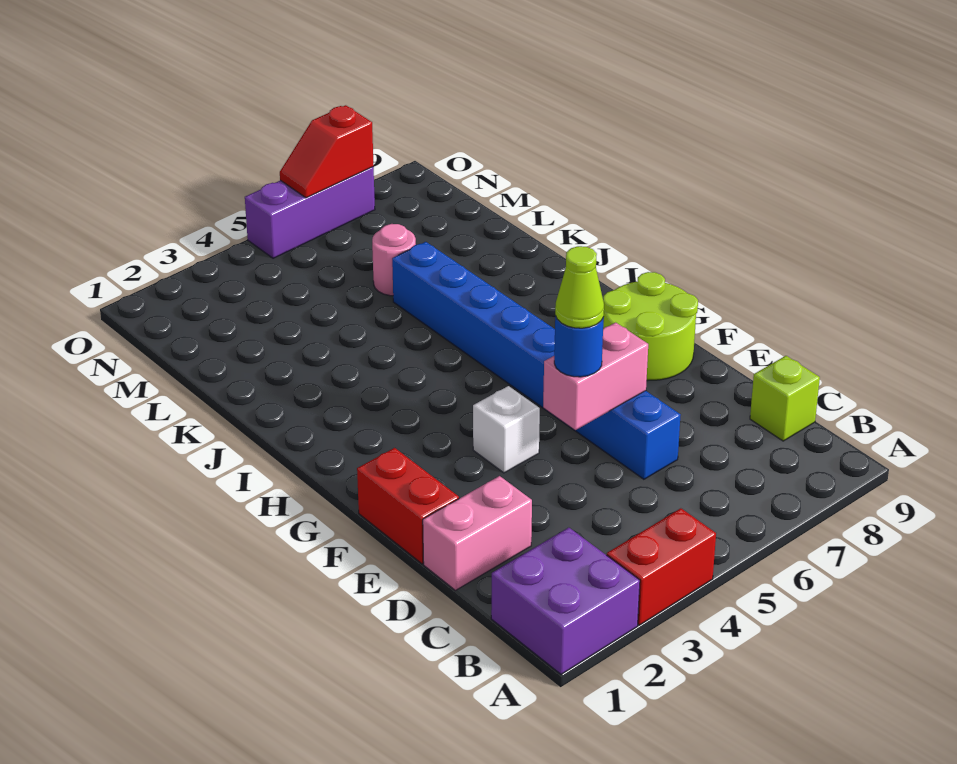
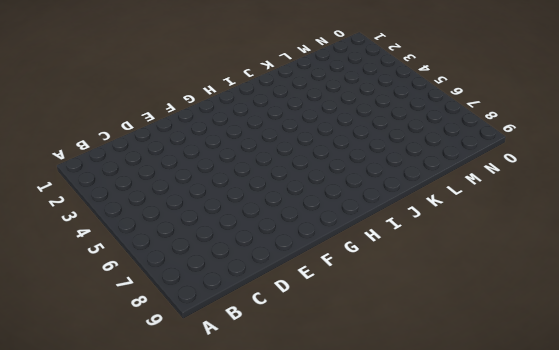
none -> purple brick A1:B2 level 1
none -> red brick A3:A4 level 1
none -> lime brick C9 level 1

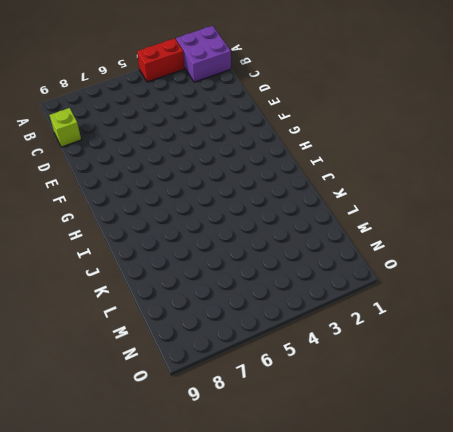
none -> pink brick D1:D2 level 1
none -> blue brick D6:K6 level 1
none -> red brick E1:F1 level 1

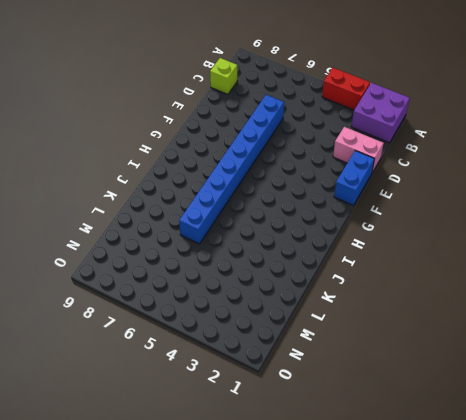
blue brick E1:F1 level 1 -> red brick E1:F1 level 1
none -> white brick F4 level 1
none -> lime round brick F8:G9 level 1
none -> pink round brick L6 level 1

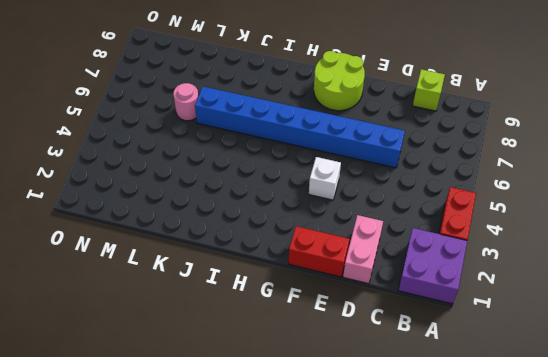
none -> purple brick O5:O7 level 1
none -> pink brick E5:E6 level 2
none -> red slope O6:O7 level 2 top 7

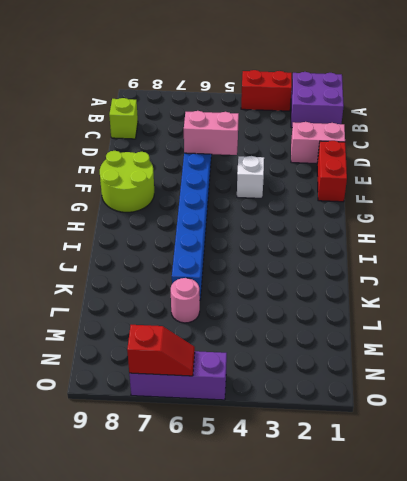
none -> blue round brick E5 level 3
none -> lime cone E5 level 4

